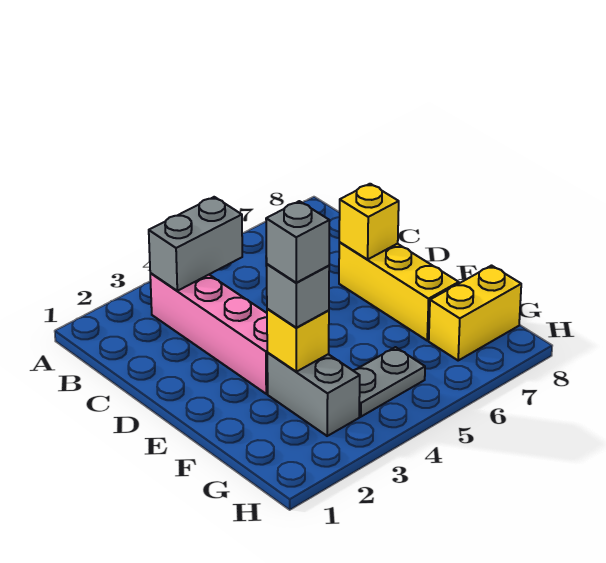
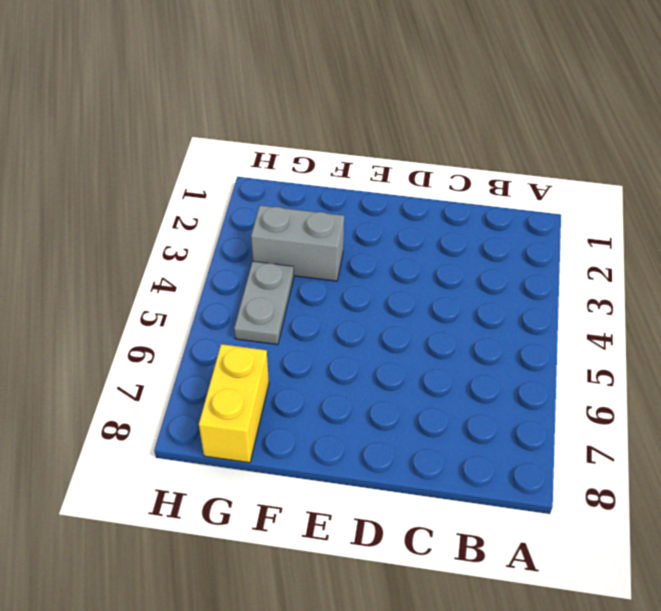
none -> pink brick B3:E3 level 1
none -> yellow brick D7:F7 level 1

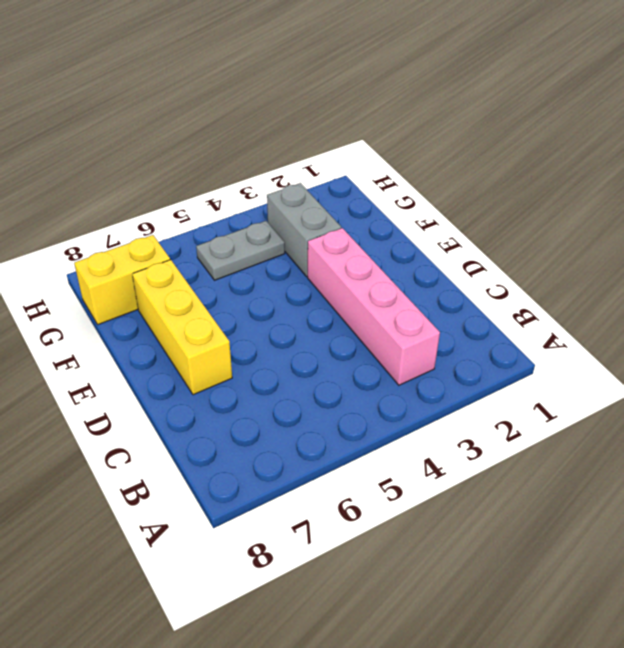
none -> grey brick B3:B4 level 2
none -> yellow brick D7 level 2

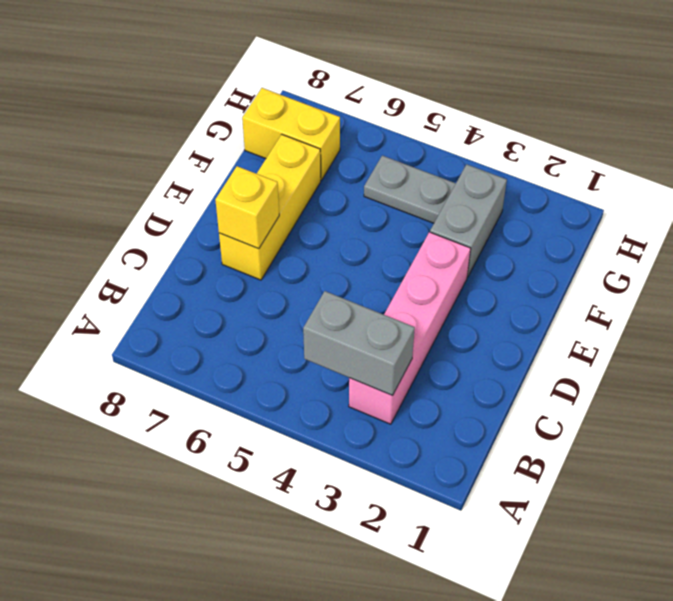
none -> yellow brick F3 level 2
none -> grey brick F3 level 3

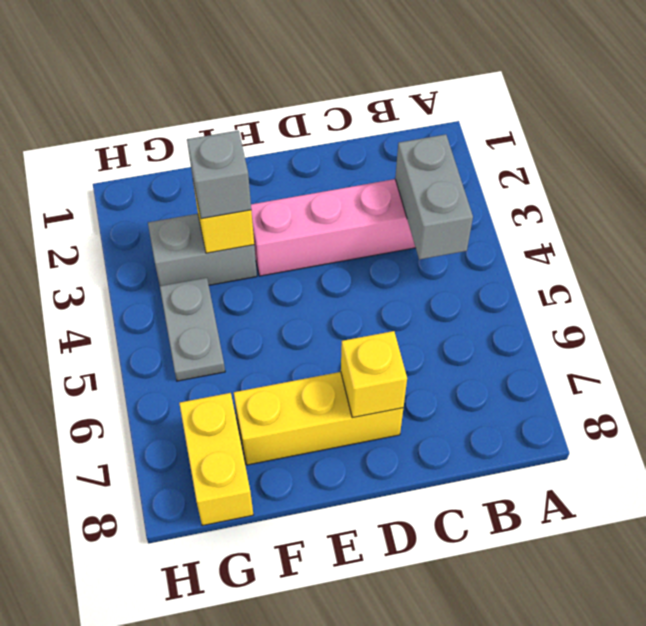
none -> grey brick F3 level 4

